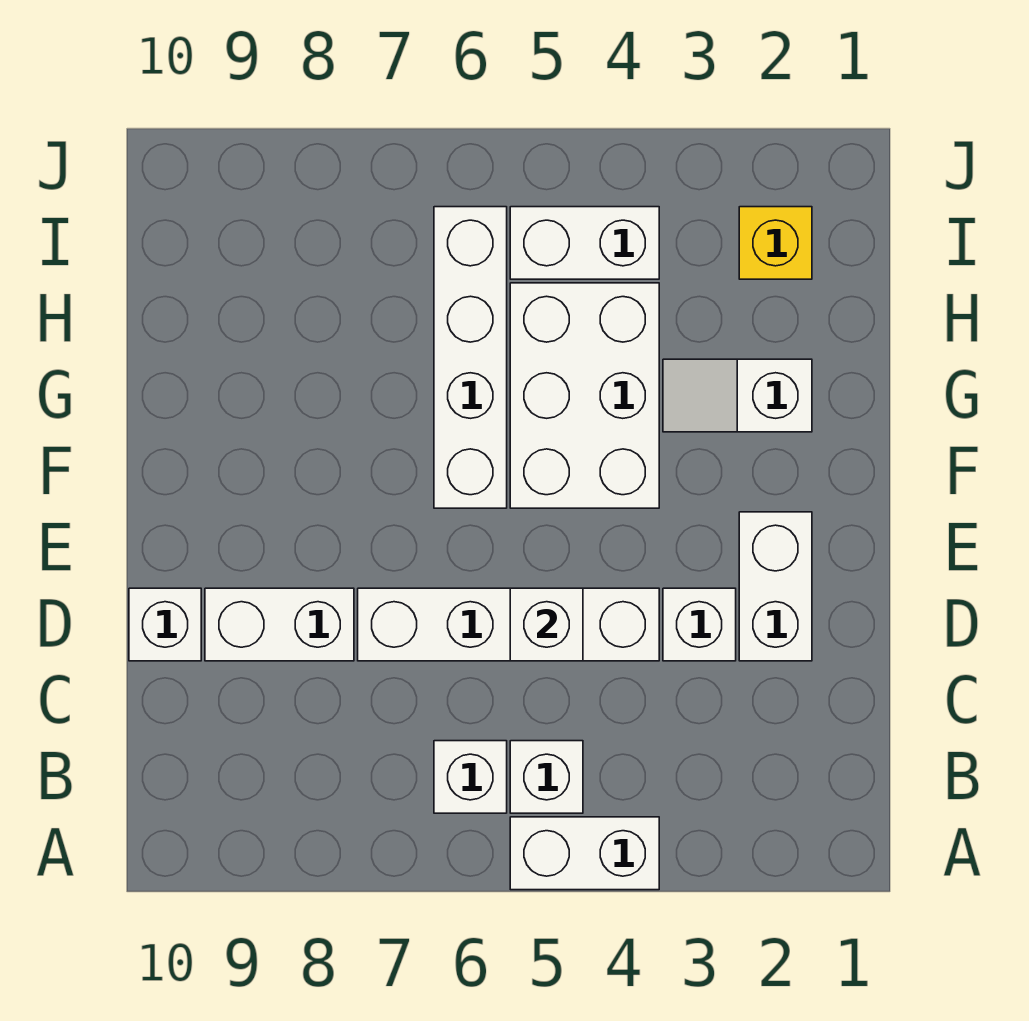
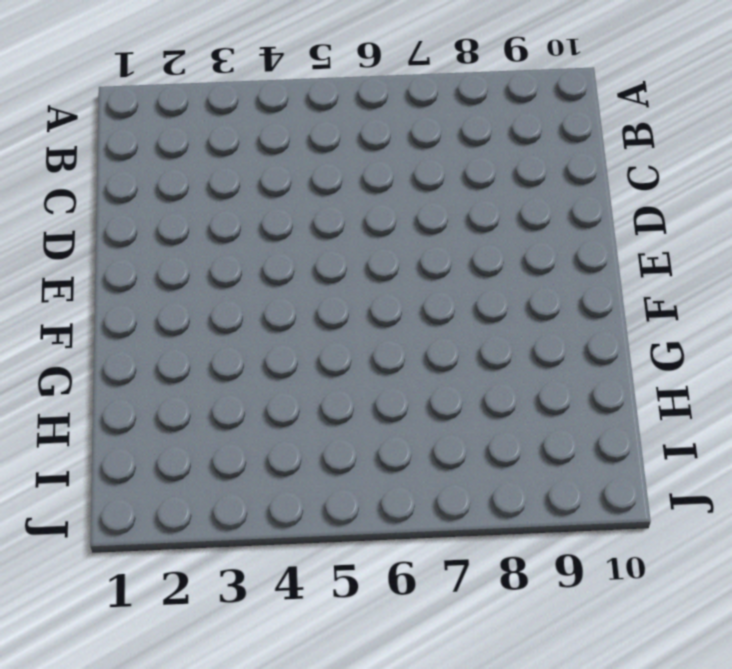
none -> white brick A4:A5 level 1
none -> white brick B5 level 1
none -> white brick B6 level 1

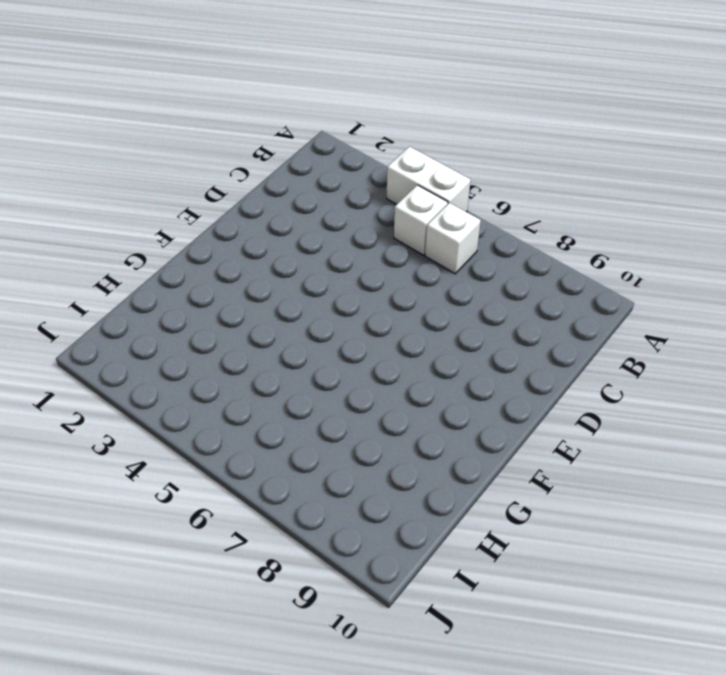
none -> white brick D2:E2 level 1
none -> white brick D3 level 1
none -> white brick D4:D7 level 1

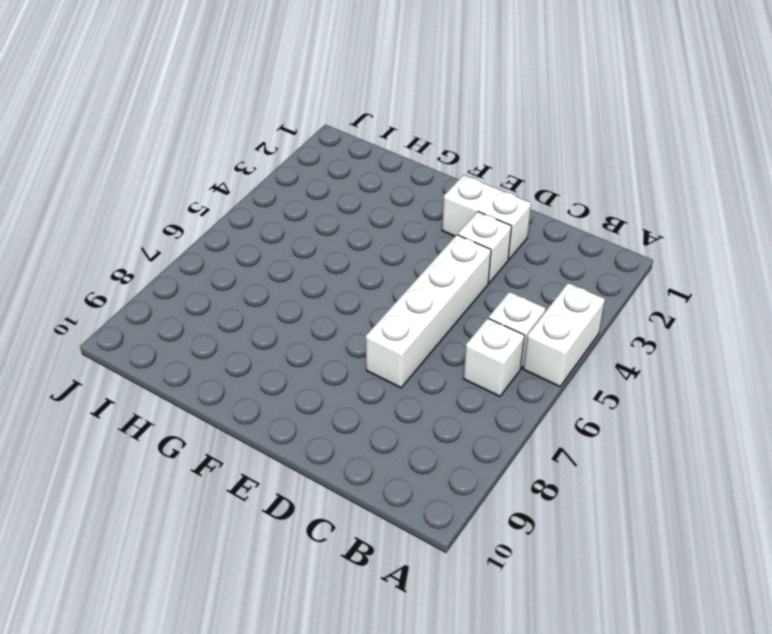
none -> white brick D8:D9 level 1
none -> white brick D10 level 1
none -> white brick F4:H5 level 1

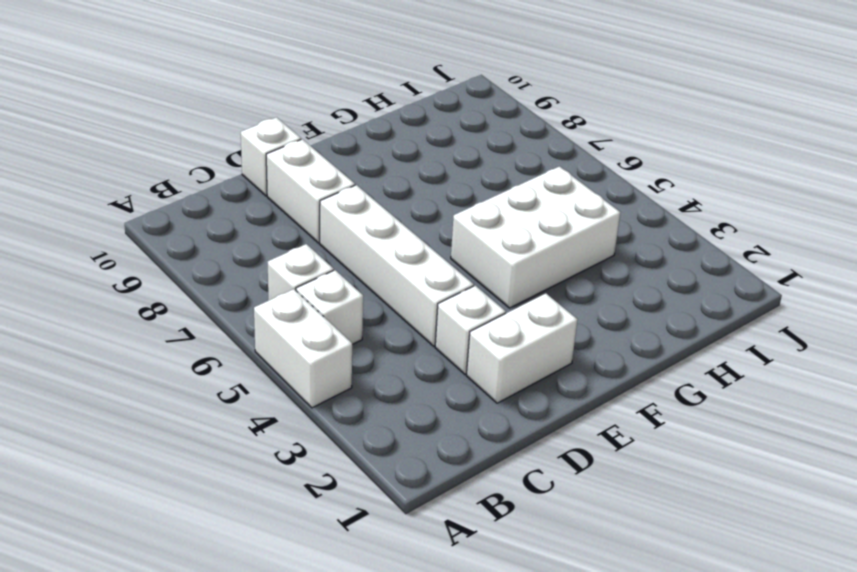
none -> white brick F6:I6 level 1
none -> white slope G2:G3 level 1 top 2
none -> yellow brick I2 level 1

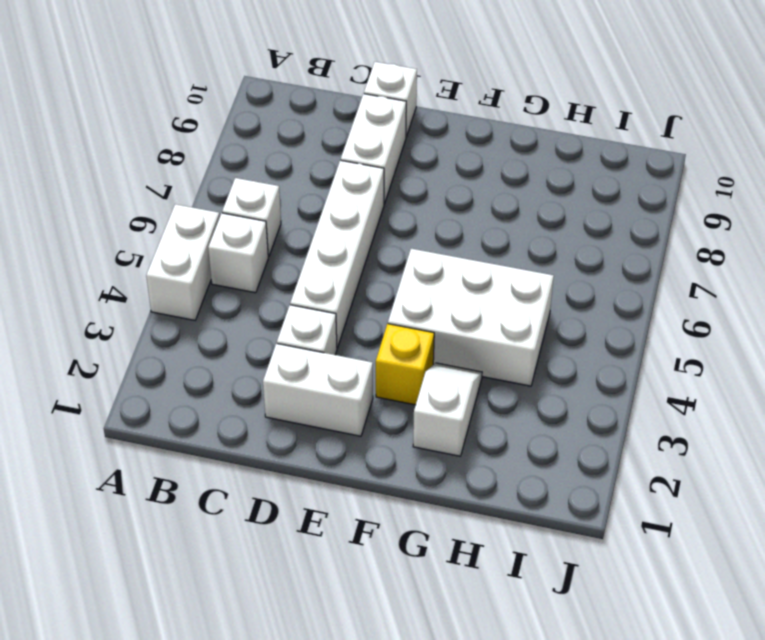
yellow brick F3 level 1 -> yellow brick I2 level 1
none -> white brick F6:I6 level 1
none -> white brick I4:I5 level 1
none -> white brick D5 level 2

